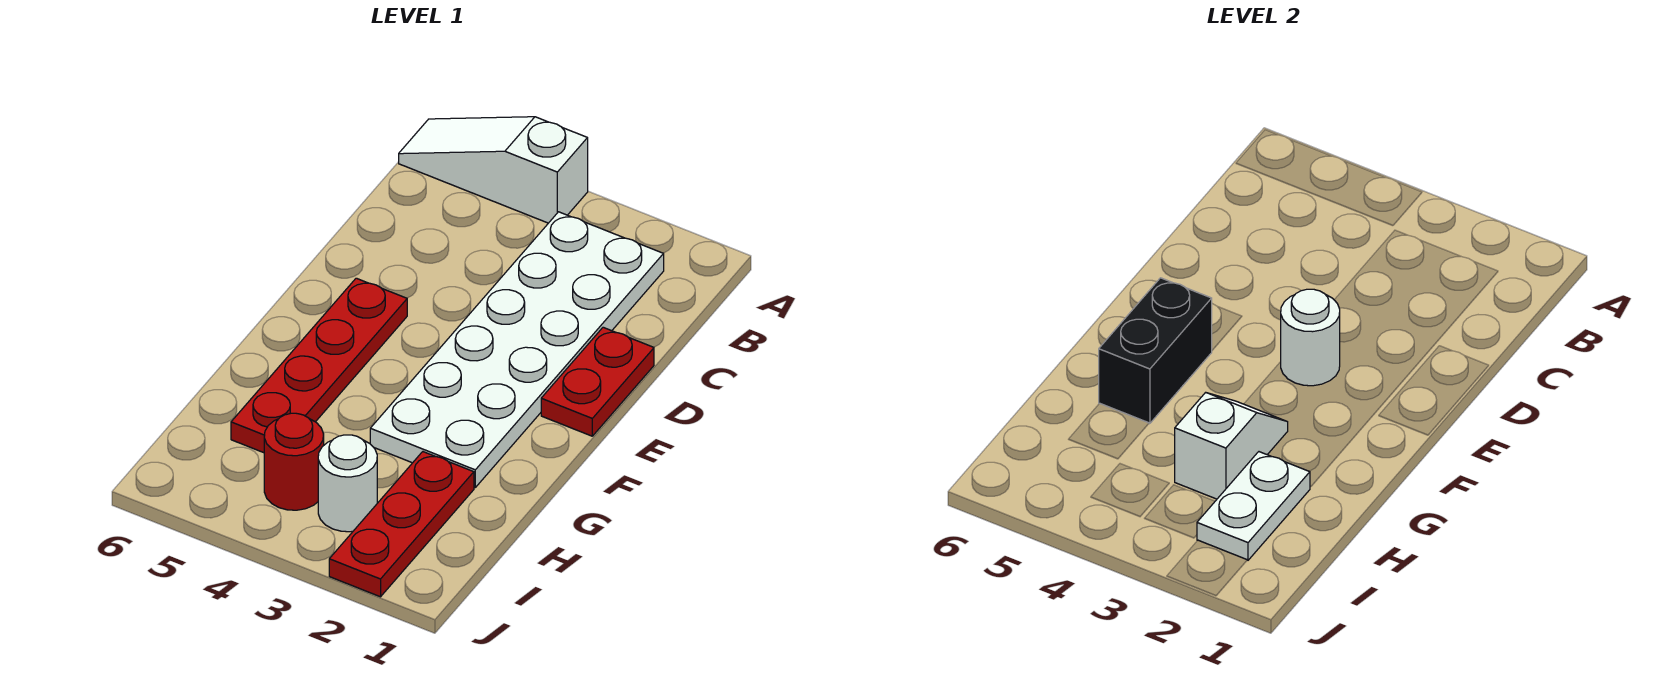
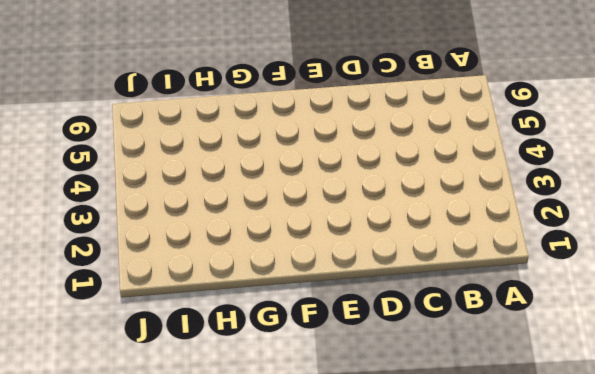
none -> white slope A4:A6 level 1 top 4
none -> white plate B2:G3 level 1

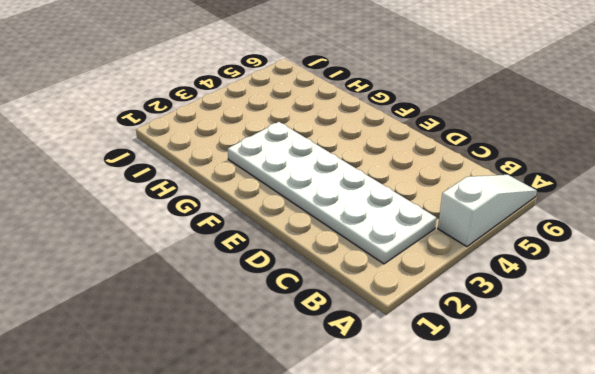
none -> red plate D1:E1 level 1
none -> red plate E5:H5 level 1

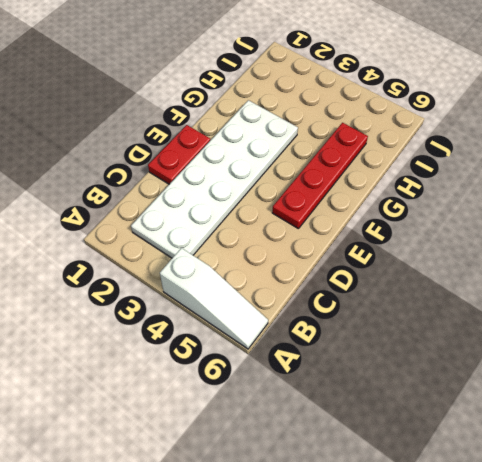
none -> red plate H2:J2 level 1
none -> white round brick I3 level 1

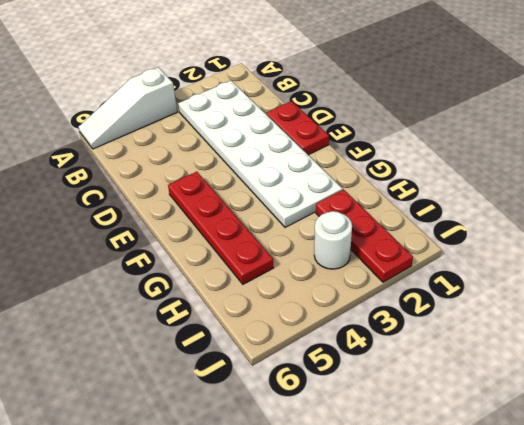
none -> red round brick I4 level 1
none -> white round brick E3 level 2

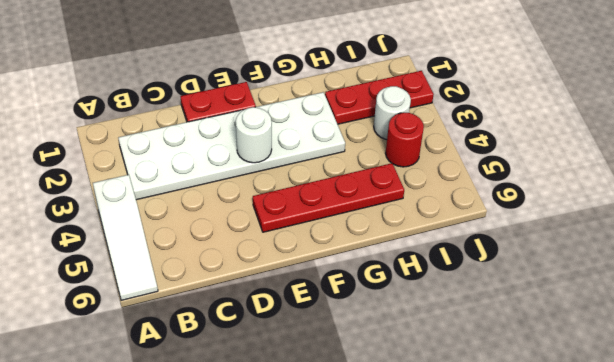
none -> black brick F5:G5 level 2
none -> white slope G3:H3 level 2 top H

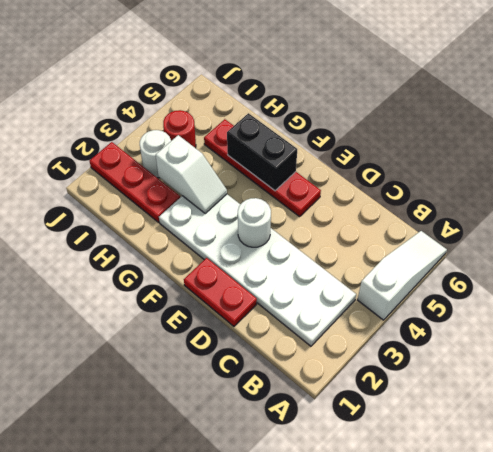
none -> white plate H2:I2 level 2

